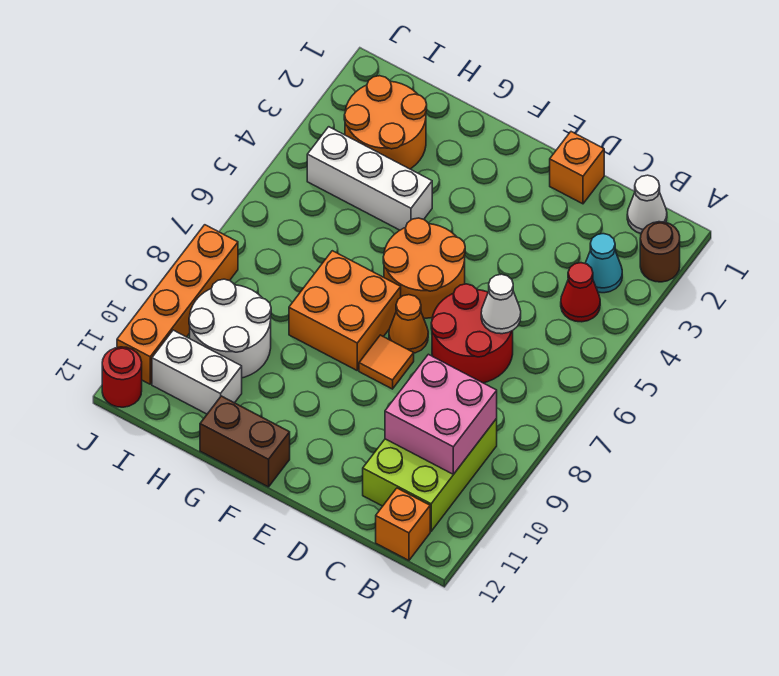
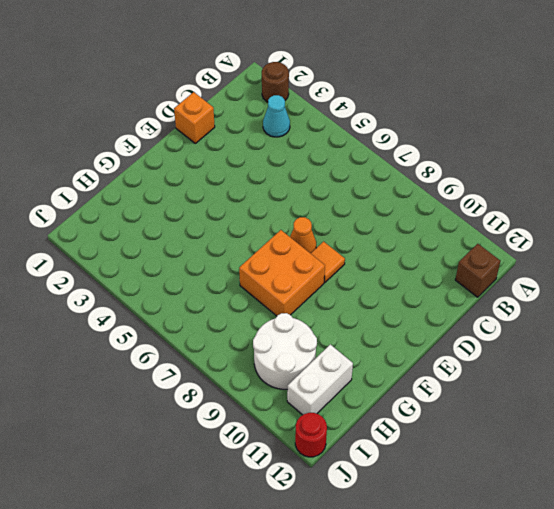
brown brick B12 level 1 -> orange brick B12 level 1
none -> white cone B1 level 1
none -> red cone B4 level 1
none -> lime brick B9:C11 level 1

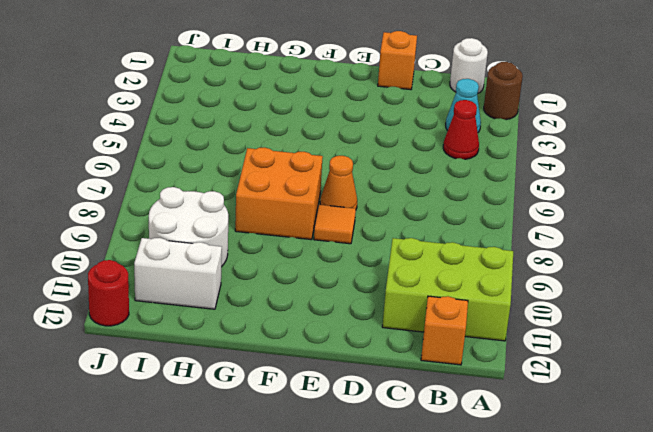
lime brick A10:C11 level 1 -> lime brick B9:C11 level 1
white round brick B1 level 1 -> white cone B1 level 1
none -> red round brick C6:D7 level 1
none -> orange round brick E5:F6 level 1
none -> brown brick F12:G12 level 1

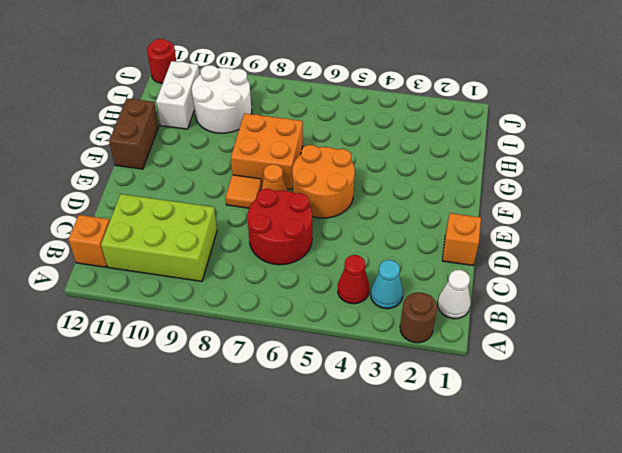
none -> white brick G4:I4 level 1
none -> orange round brick H2:I3 level 1
none -> orange brick J8:J11 level 1

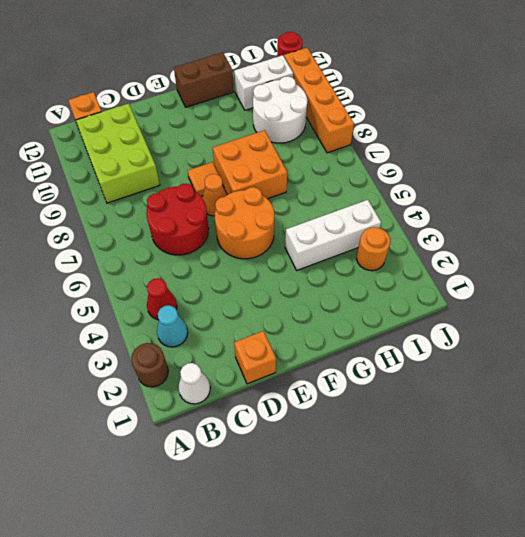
orange round brick I3 level 1 -> orange round brick H2:I3 level 1
none -> pink brick B9:C10 level 2
none -> white cone C6 level 2

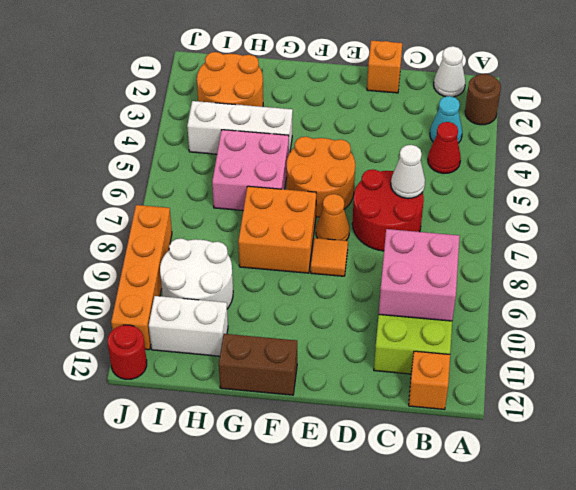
pink brick G5:H6 level 1 -> none

